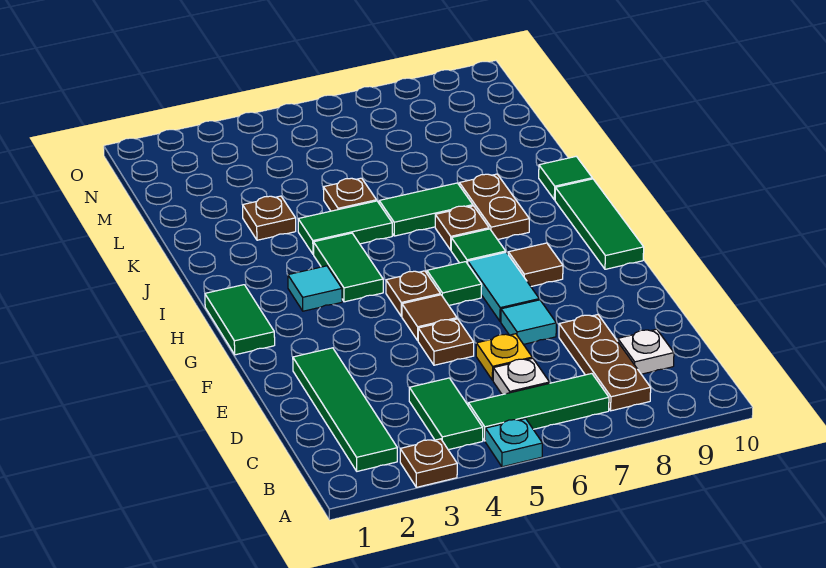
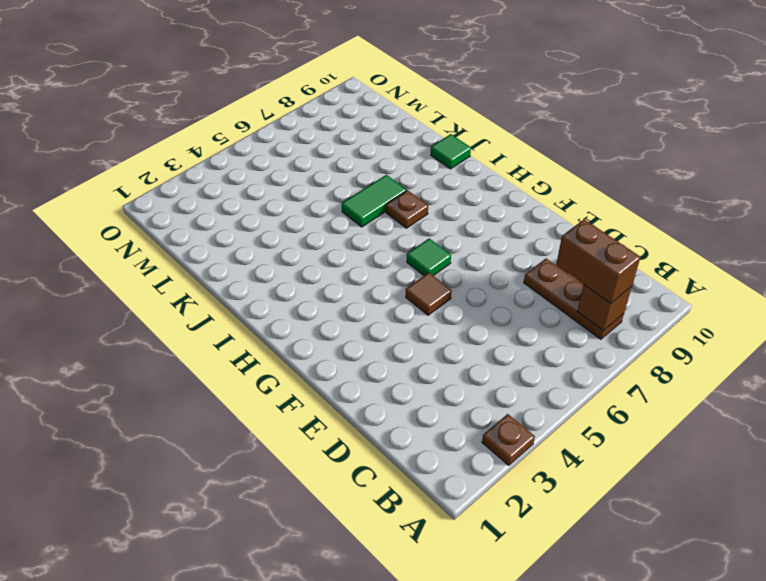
brown brick B8 level 2 -> none
brown brick B8:C8 level 3 -> none
none -> cyan plate A5 level 1
none -> green tile B2:E2 level 1
none -> green tile B4:C4 level 1

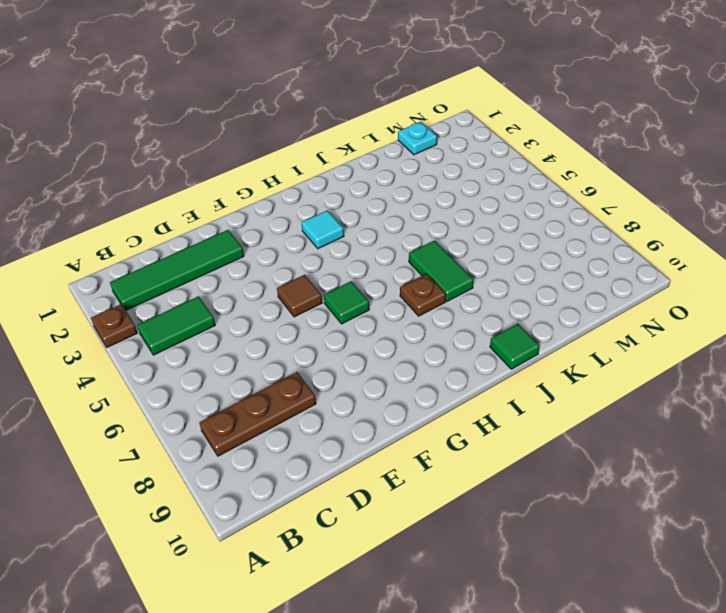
cyan plate M1 level 1 -> cyan plate A5 level 1
none -> green tile B5:B7 level 1
none -> white plate C6 level 1
none -> white plate C9 level 1

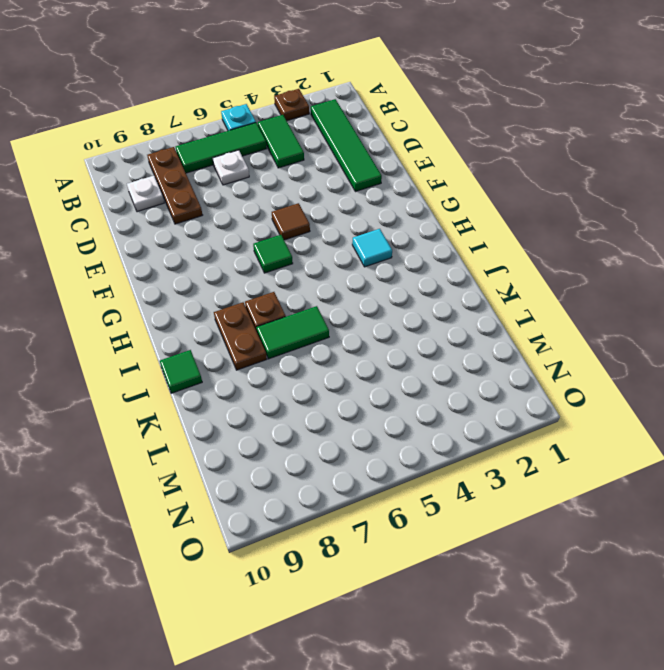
none -> yellow plate D6 level 1
none -> brown plate E5 level 1
none -> cyan tile E7 level 1

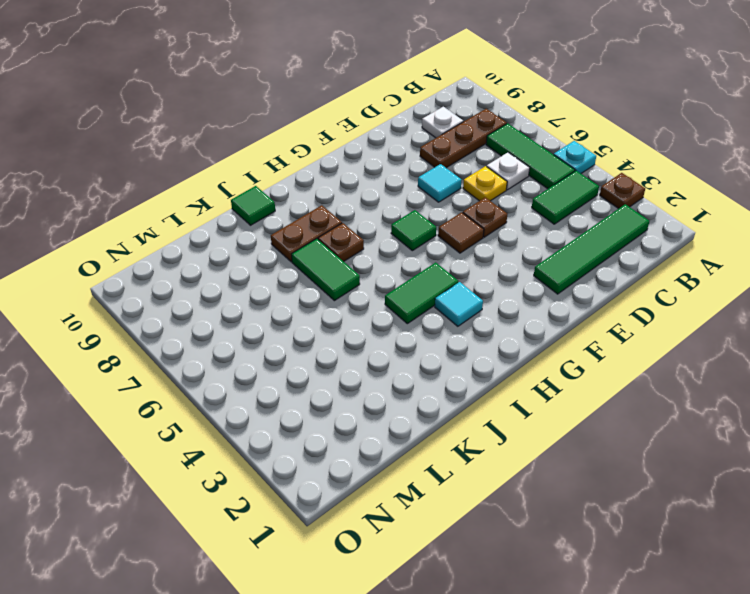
none -> cyan tile F7:G7 level 1
none -> green tile G1:H1 level 1
none -> brown plate G5 level 1

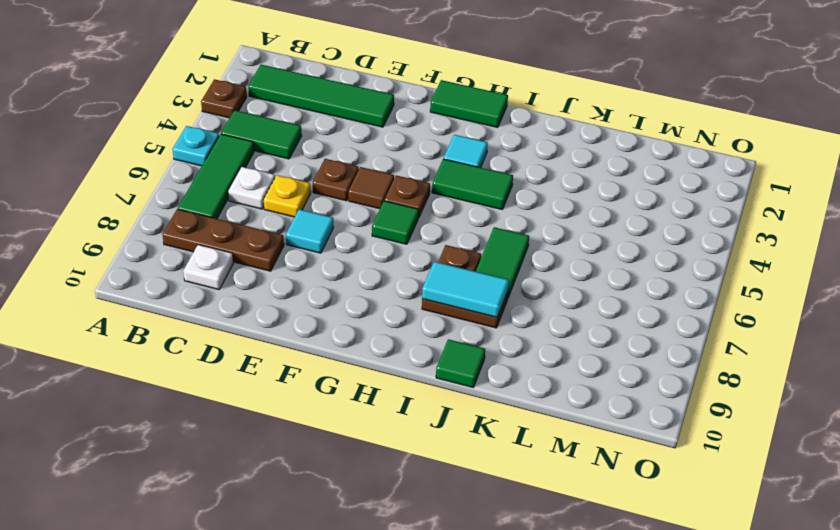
cyan tile I8:J8 level 2 -> cyan tile F7:G7 level 1
none -> brown tile G8 level 1
none -> green tile G10:I10 level 1
none -> green tile H7 level 1

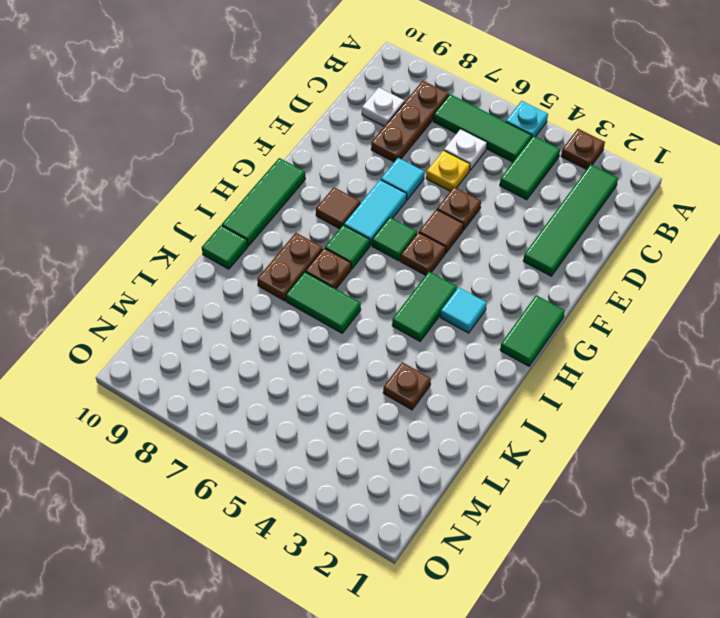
none -> green tile J4:J5 level 1
none -> brown plate K5 level 1

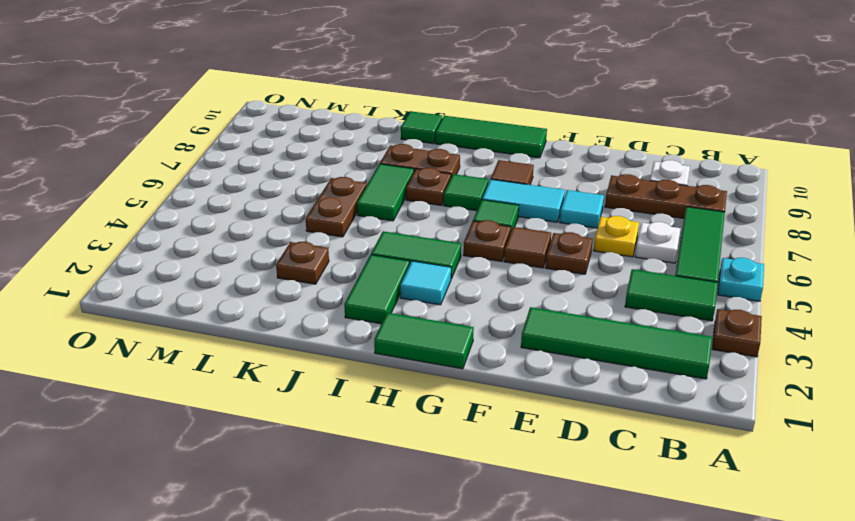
green tile I2:I3 level 1 -> green tile J4:J5 level 1
brown plate K5:K6 level 1 -> brown plate K5 level 1

